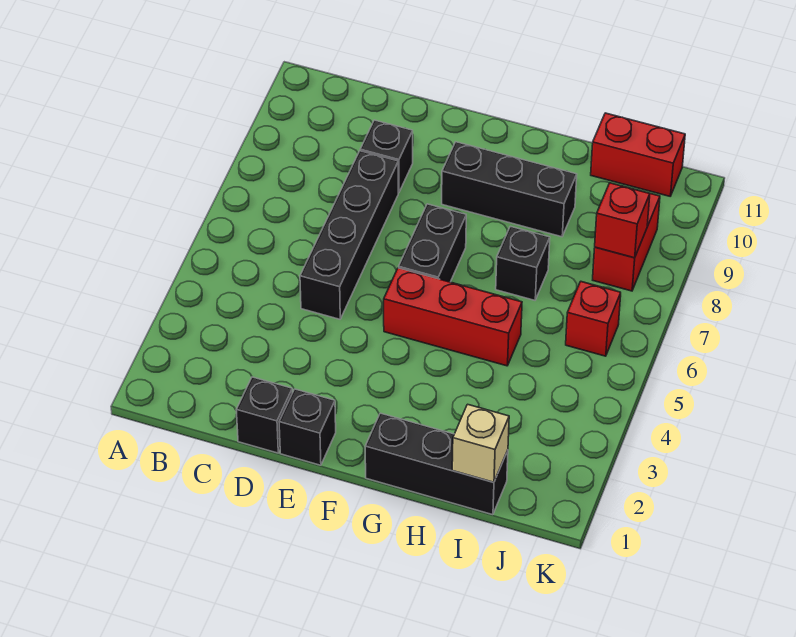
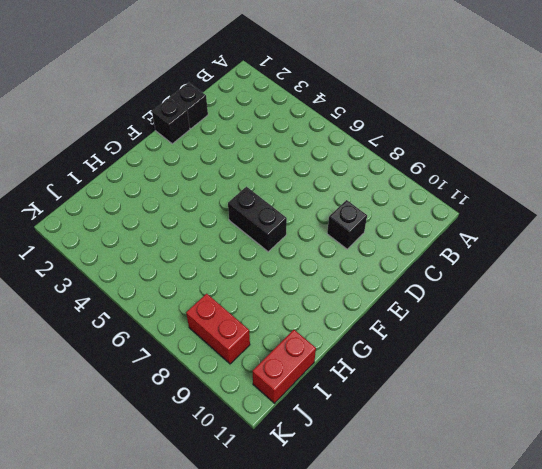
none -> black brick D5:D8 level 1
none -> red brick F5:H5 level 1
none -> black brick F9:H9 level 1

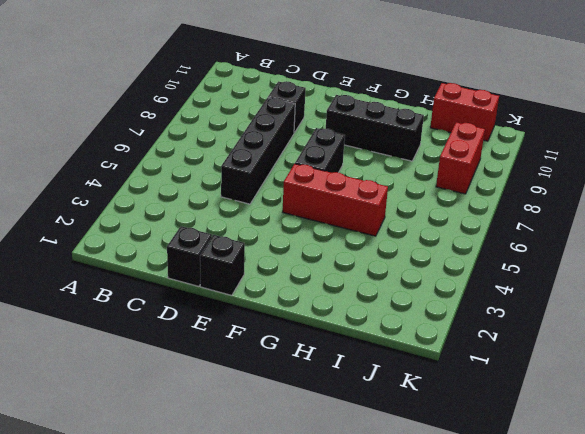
none -> black brick G1:I1 level 1
none -> black brick H7 level 1
none -> red brick J6 level 1

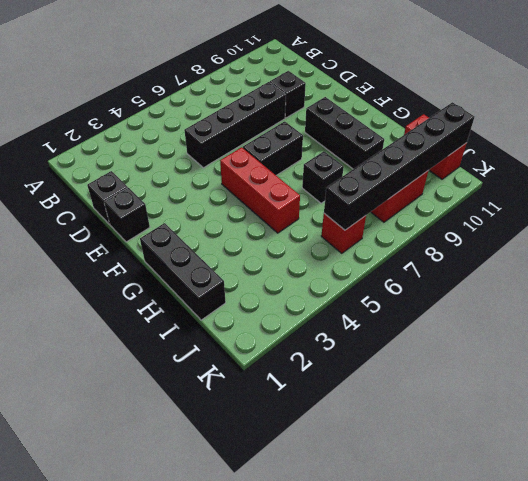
black brick J6:J11 level 2 -> red brick J8 level 2
none -> tan brick I1 level 2

